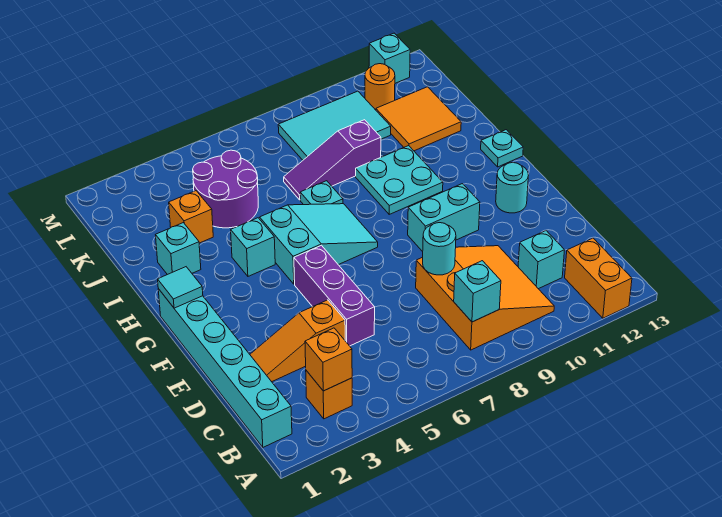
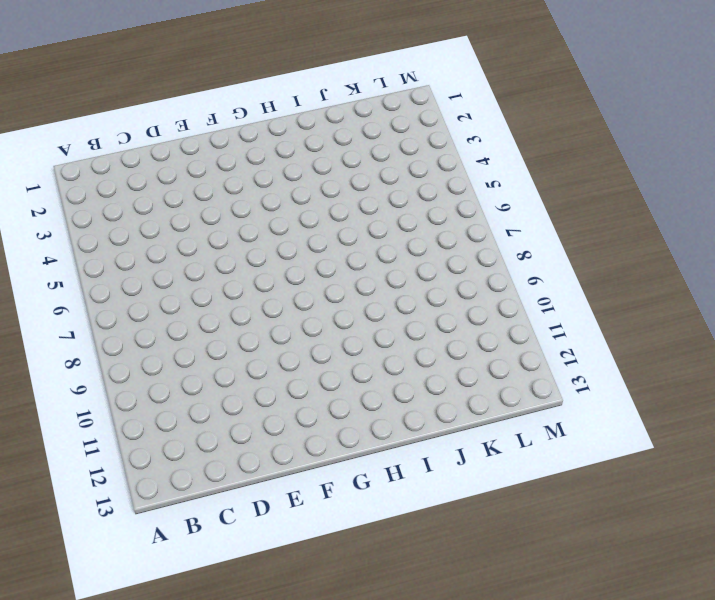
none -> orange brick A12:B12 level 1
none -> cyan brick B1:G1 level 1
none -> orange brick B3 level 1

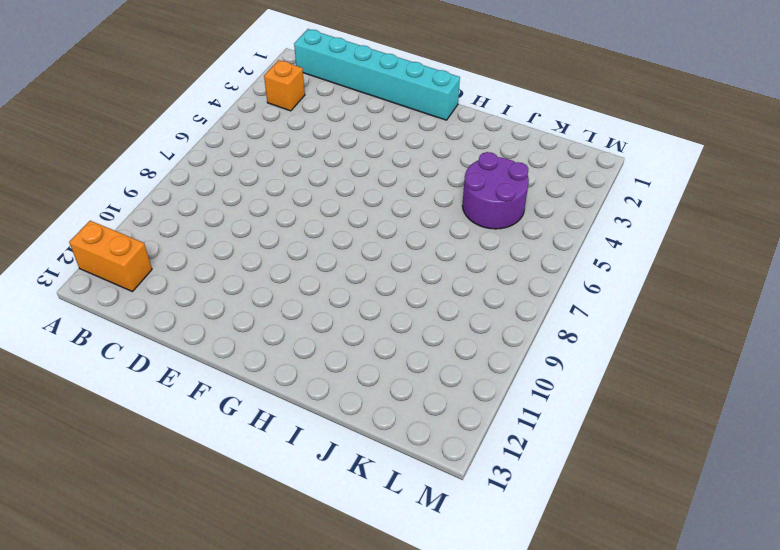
none -> orange slope B8:D10 level 1 top 8
none -> cyan brick C11 level 1
none -> orange slope D2:D4 level 1 top 4

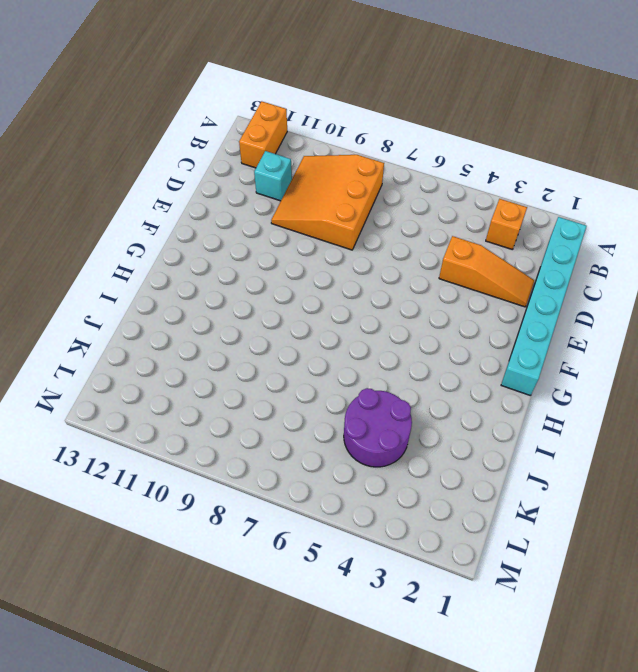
none -> purple brick D5:F5 level 1
none -> cyan brick F9:F10 level 1
none -> cyan round brick F12 level 1

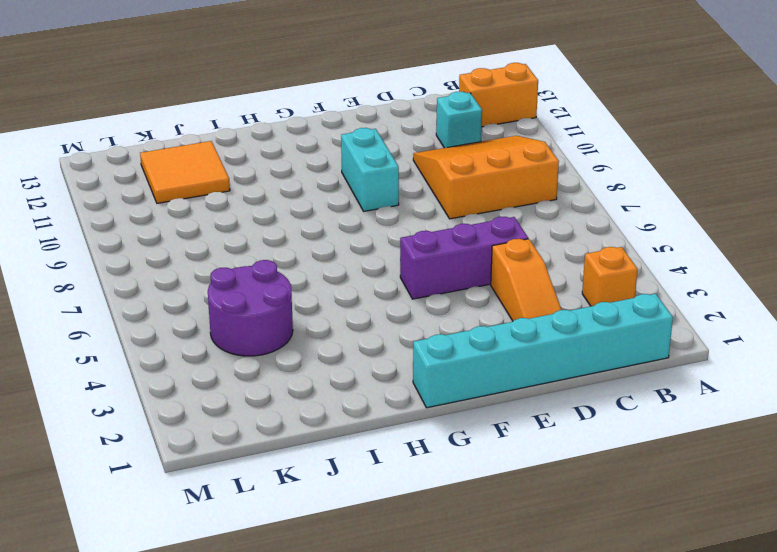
none -> cyan round brick F12 level 1
none -> cyan slope G5:H7 level 1 top 5
none -> cyan brick H4 level 1

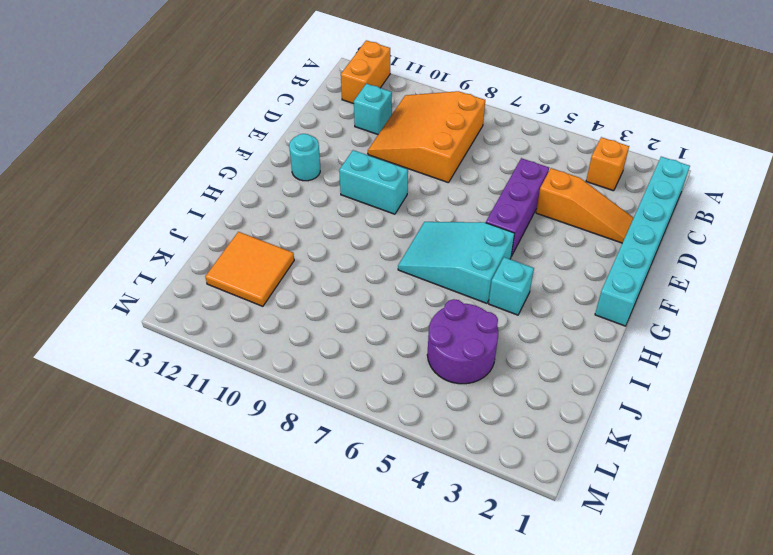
none -> cyan plate H9:I10 level 1
none -> cyan plate H13 level 1
none -> cyan brick I2 level 1

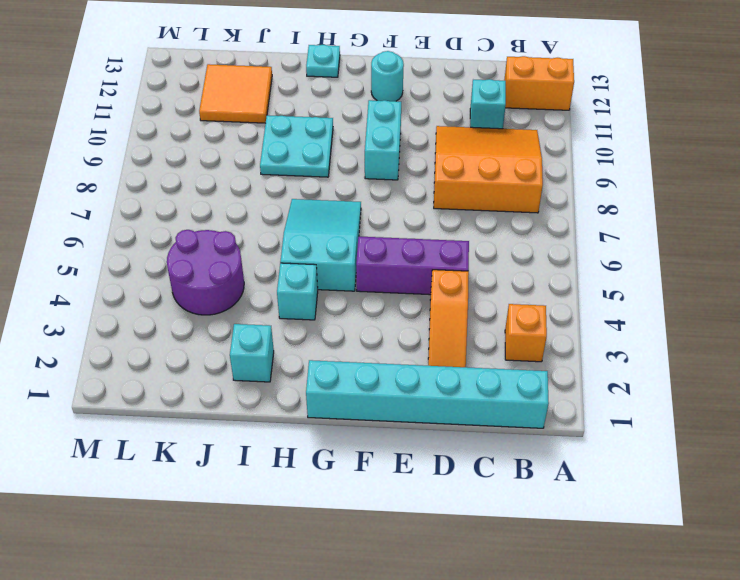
none -> cyan plate I7 level 1
none -> orange brick J3 level 1
none -> purple slope J7:J9 level 1 top 9

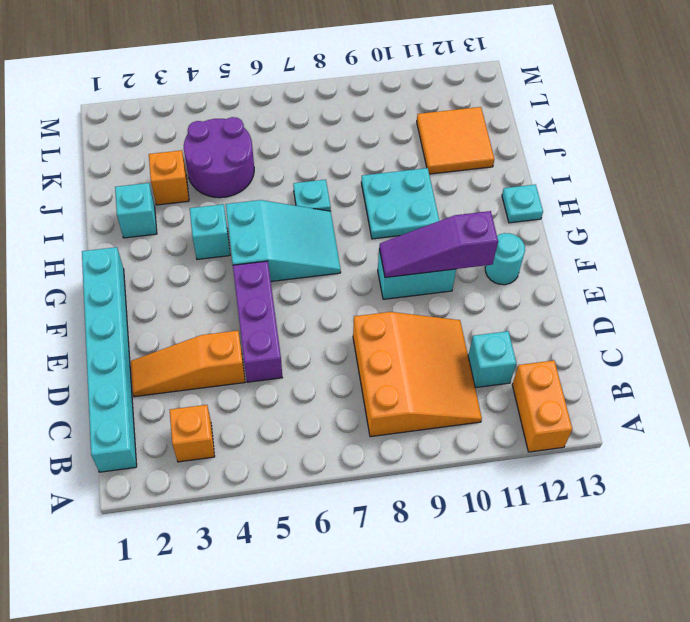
purple slope F9:F11 level 2 top 11 -> purple slope J7:J9 level 1 top 9
none -> cyan tile K8:L10 level 1
none -> orange round brick L11 level 1
none -> cyan brick M12 level 1

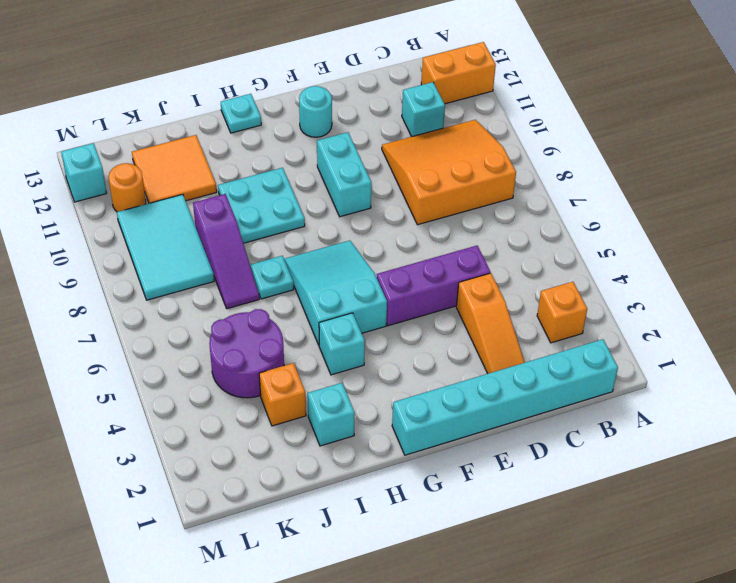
none -> orange brick B3 level 2
none -> cyan brick B8 level 2
none -> cyan round brick D8 level 2

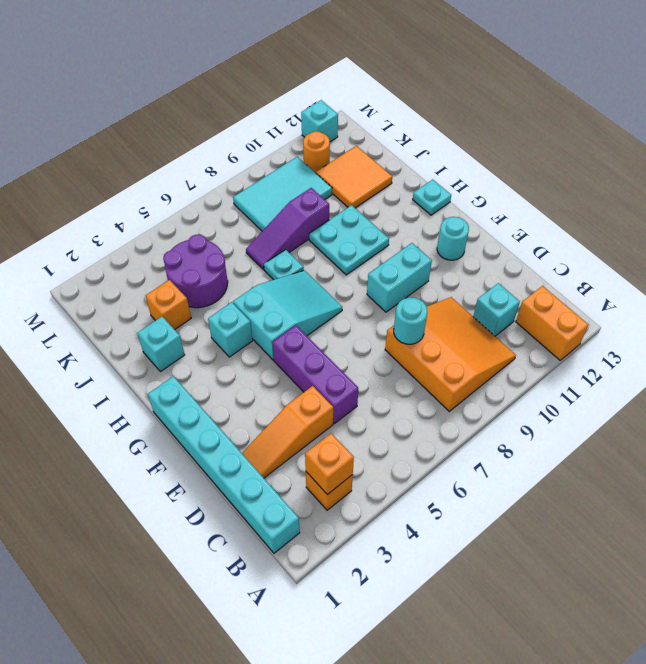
none -> cyan brick B8 level 2
none -> cyan tile G1 level 2

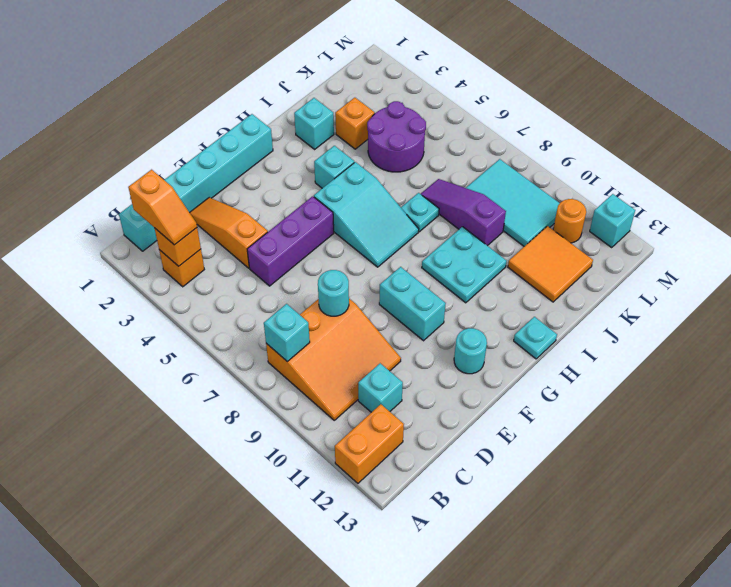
orange slope B2:B3 level 3 top 2 -> none
none -> cyan tile G1 level 2

